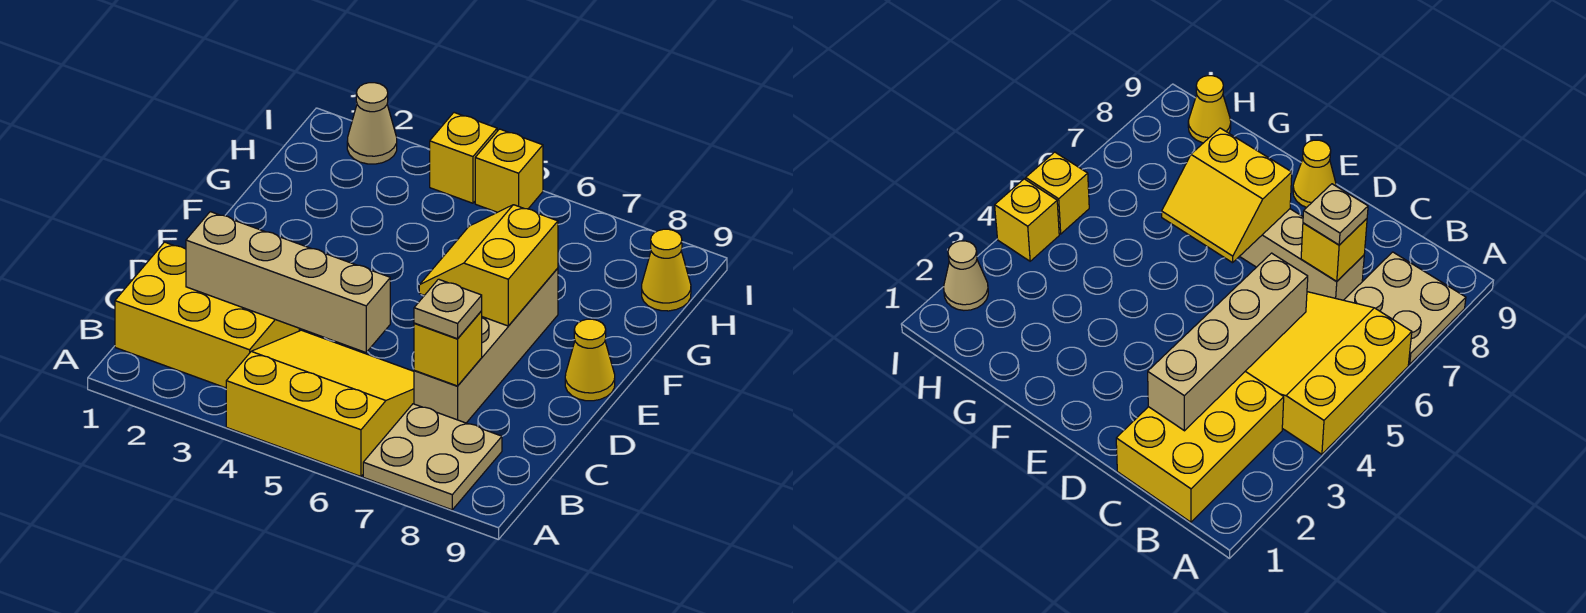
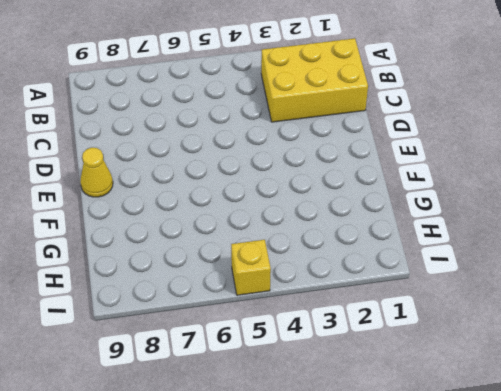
none -> yellow slope A4:C6 level 1 top A
none -> tan plate A7:B8 level 1
none -> tan brick C7:F7 level 1

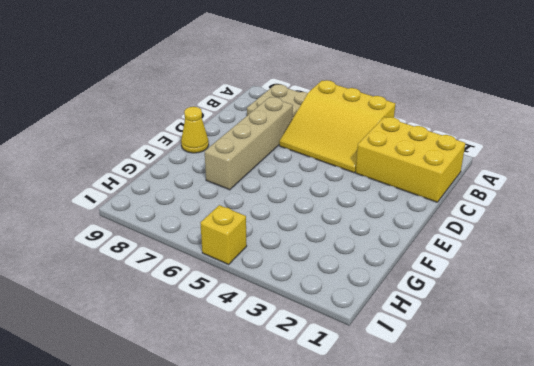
none -> yellow cone H9 level 1
none -> tan cone I2 level 1
none -> yellow brick I4 level 1

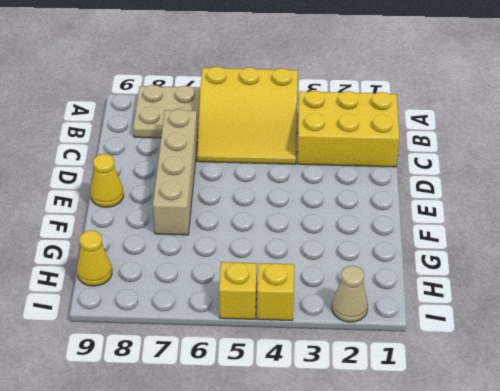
none -> tan brick C2:C5 level 2
none -> yellow brick C7 level 2
none -> yellow slope E6:F7 level 2 top 7

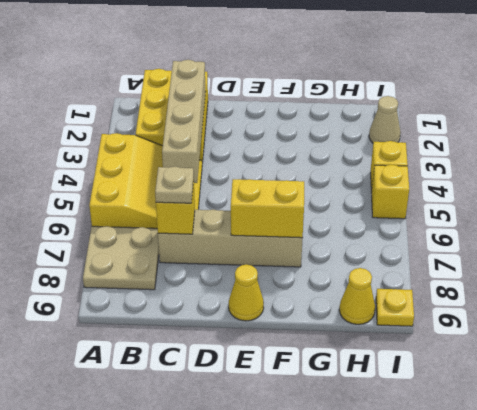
yellow plate I9 level 1 -> none

